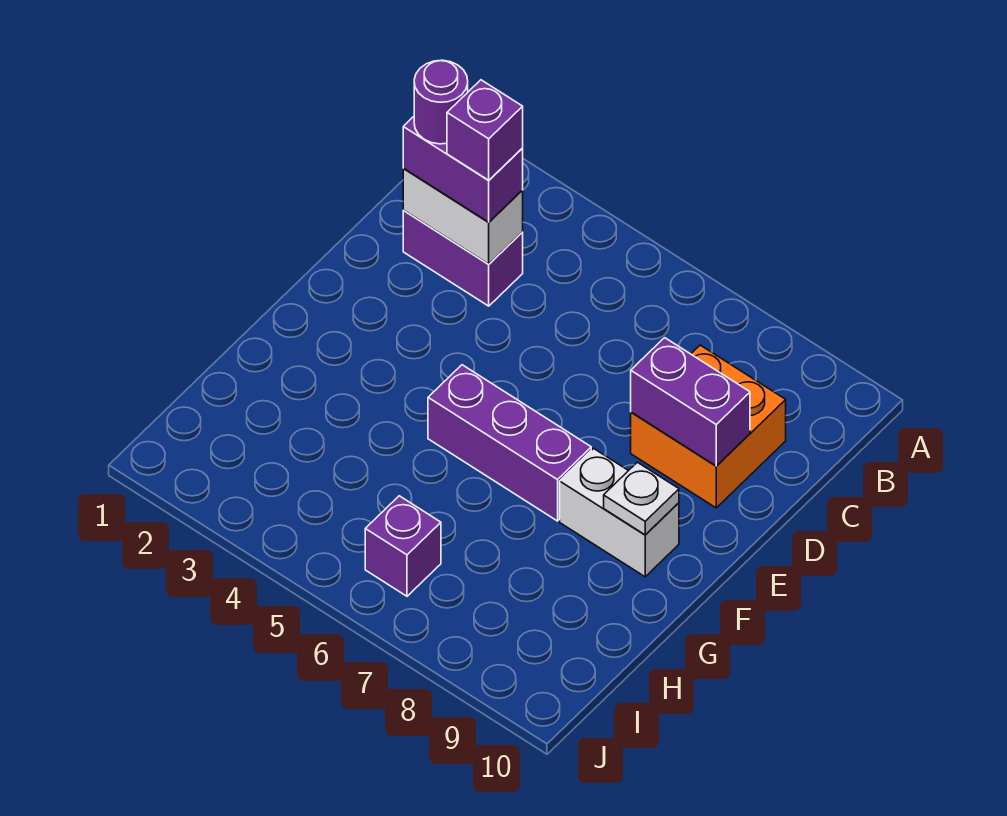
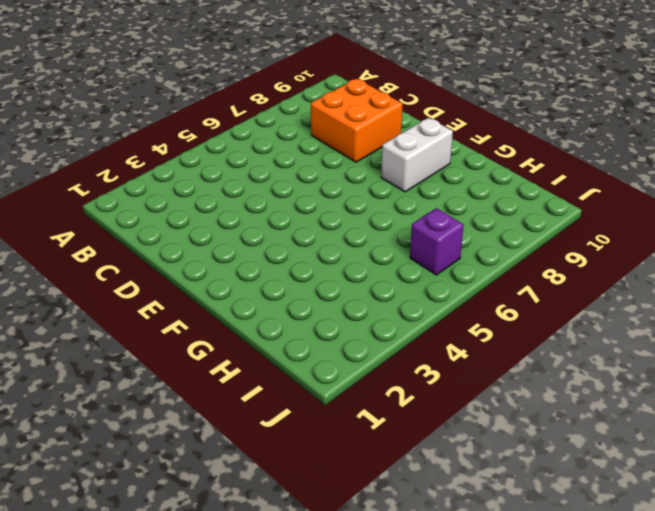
none -> purple brick C2:C3 level 1
none -> purple brick F5:F7 level 1

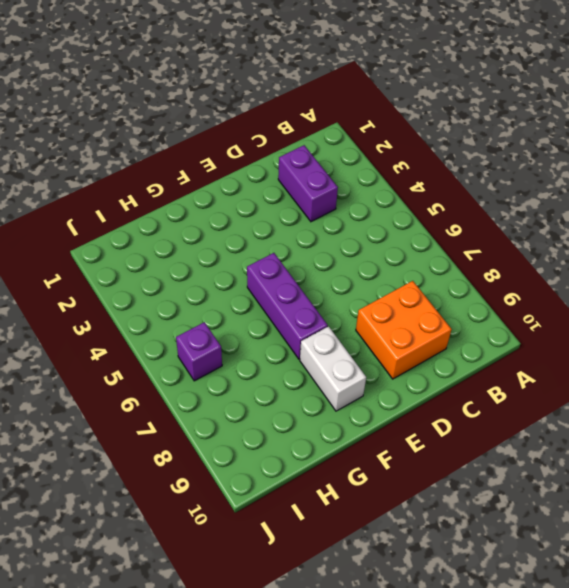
none -> white brick C2:C3 level 2
none -> purple brick D8:D9 level 2

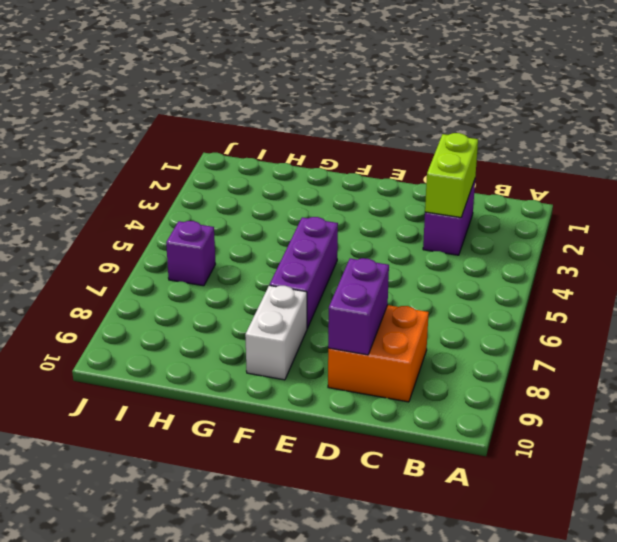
lime brick C2:C3 level 2 -> white brick C2:C3 level 2
none -> white plate F9 level 2
none -> purple brick C2:C3 level 3

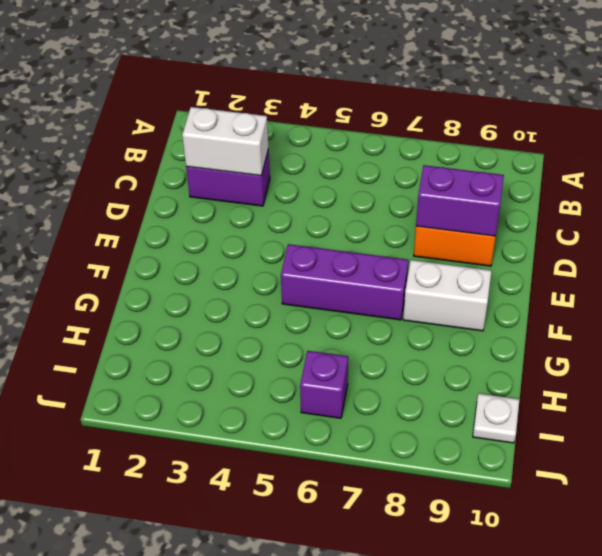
white plate I10 level 1 -> white plate F9 level 2
none -> purple brick C2:C3 level 3
none -> purple round brick C2 level 4

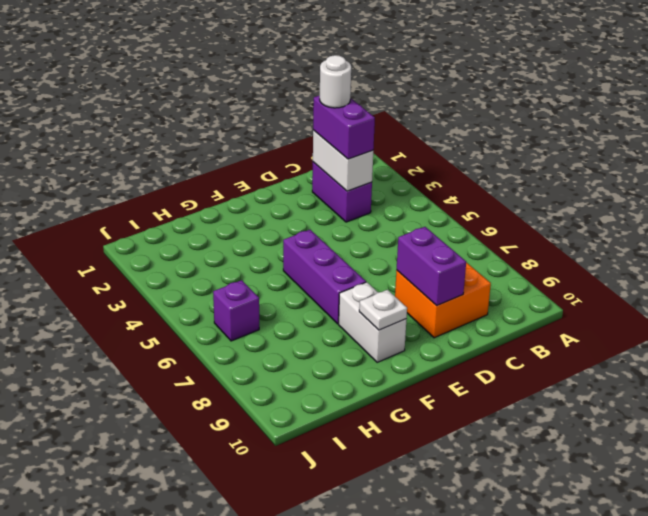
white round brick C2 level 4 -> purple round brick C2 level 4
none -> purple brick C3 level 4

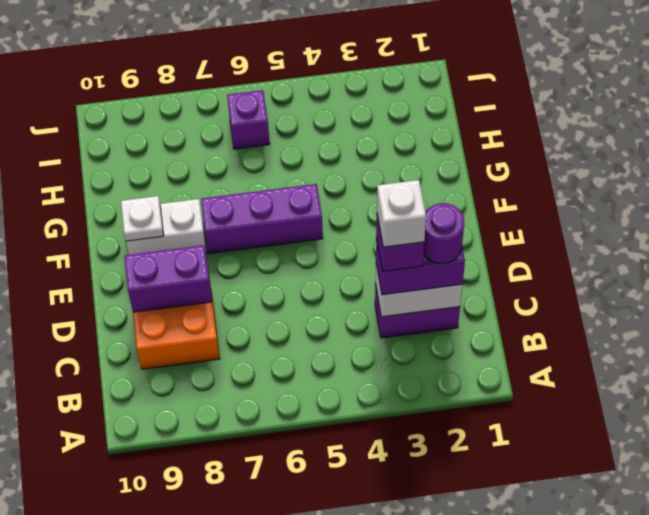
white brick C3 level 5 -> none

